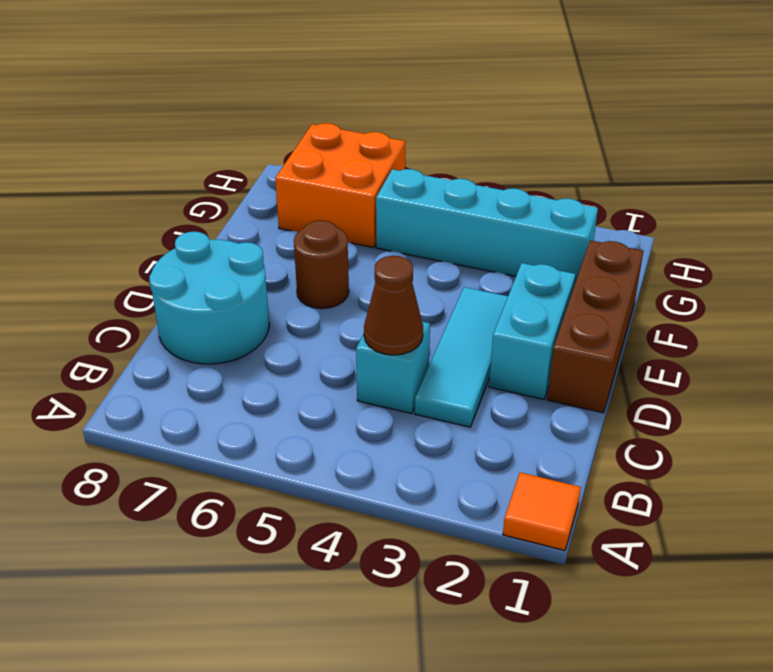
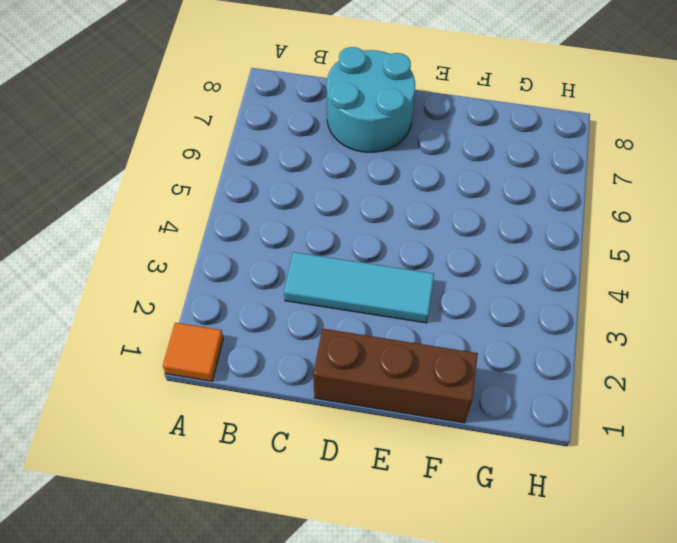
none -> cyan brick C4 level 1
none -> cyan brick D2:E2 level 1

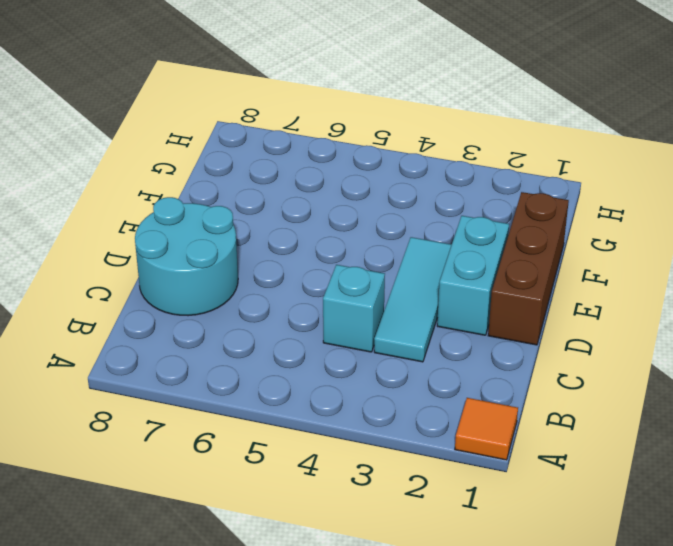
none -> brown round brick E6 level 1
none -> cyan brick G2:G5 level 1

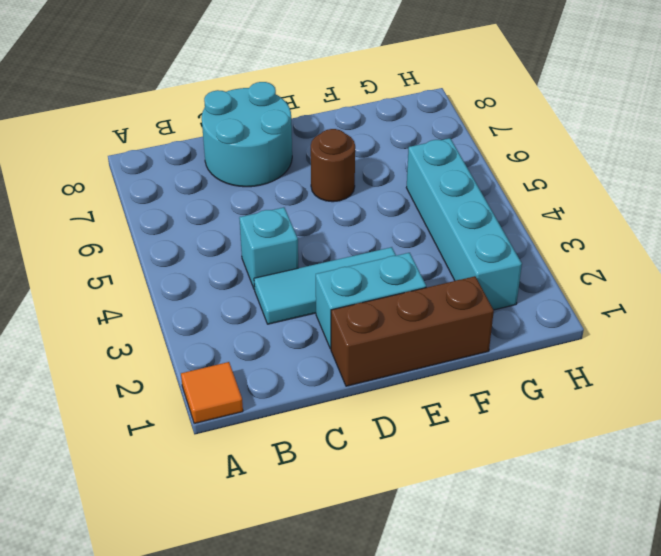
none -> orange brick G6:H7 level 1
none -> brown cone C4 level 2

